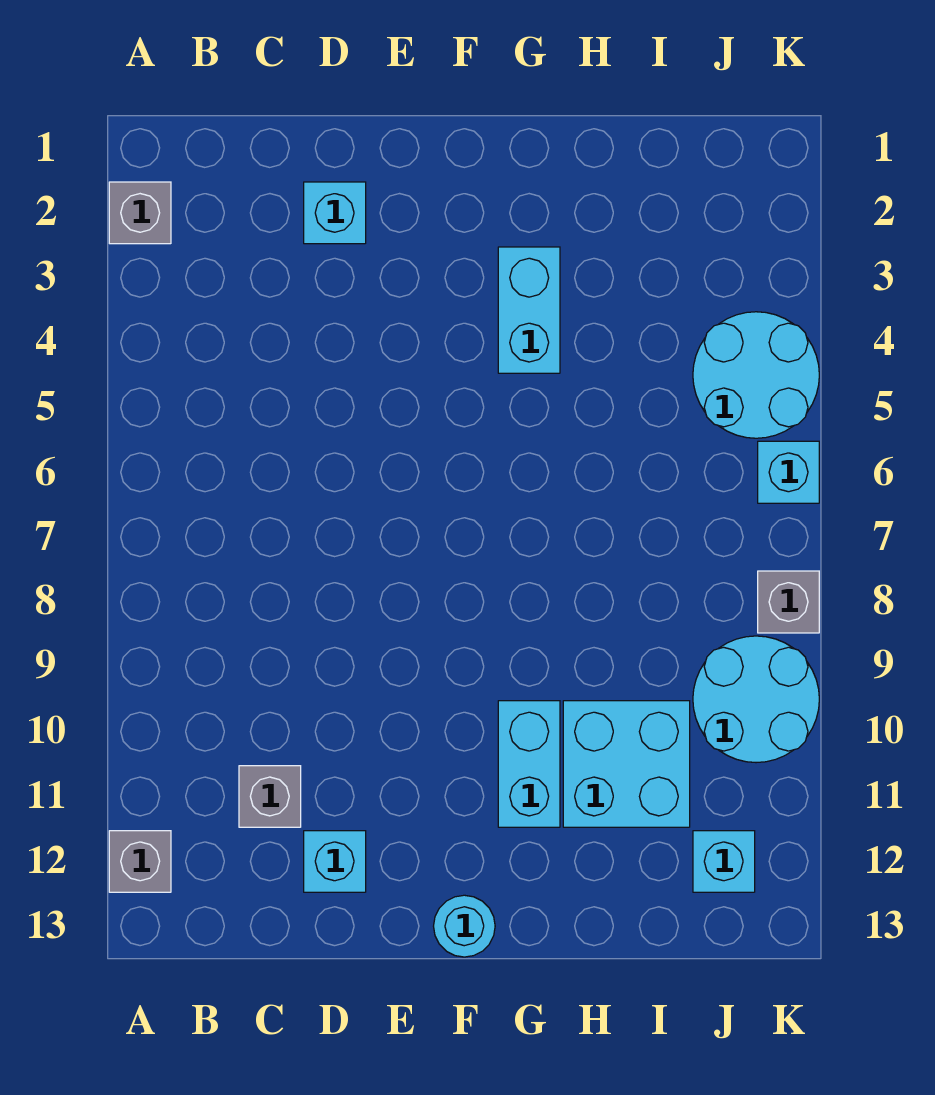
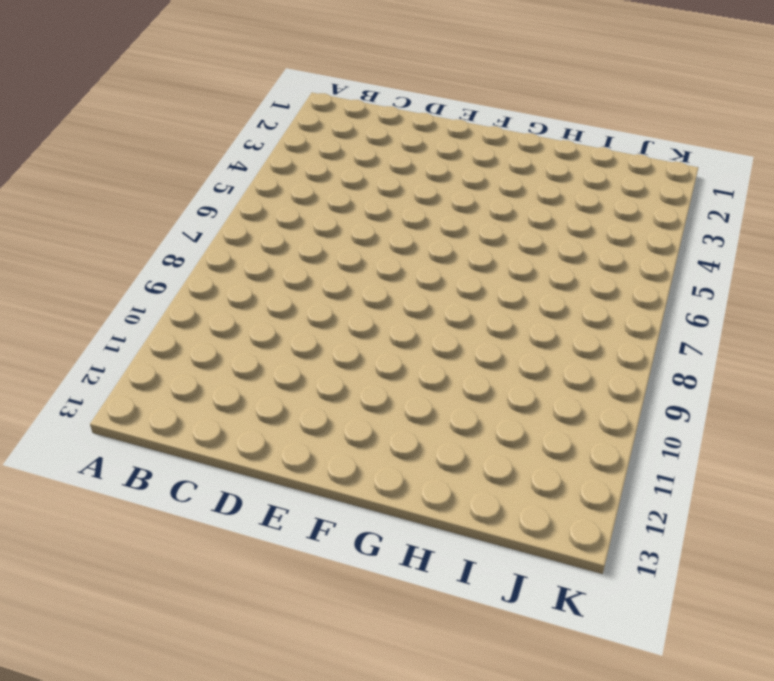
none -> grey brick A2 level 1
none -> grey brick A12 level 1
none -> grey brick C11 level 1

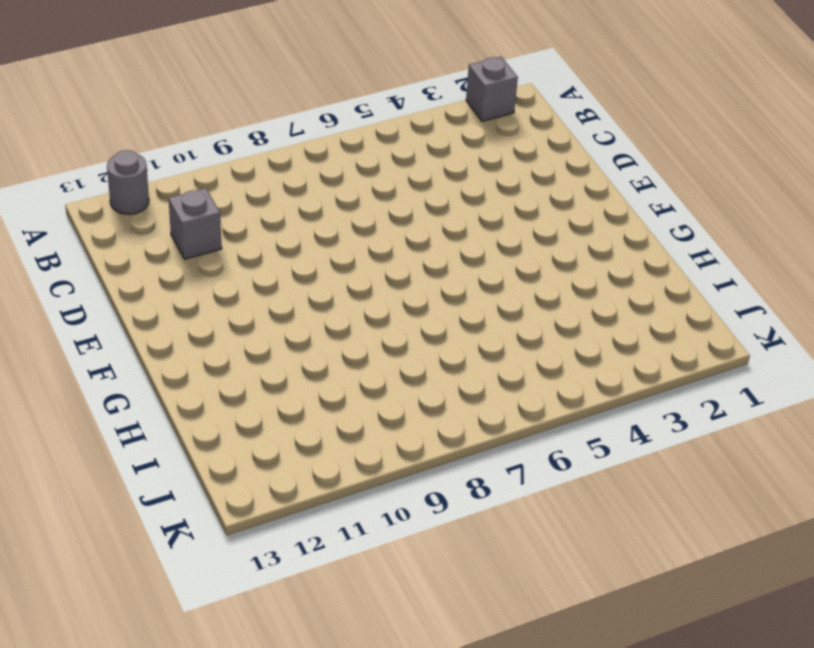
grey round brick A12 level 1 -> grey brick A12 level 1
none -> cyan brick D2 level 1
none -> cyan brick D12 level 1
none -> cyan round brick F13 level 1

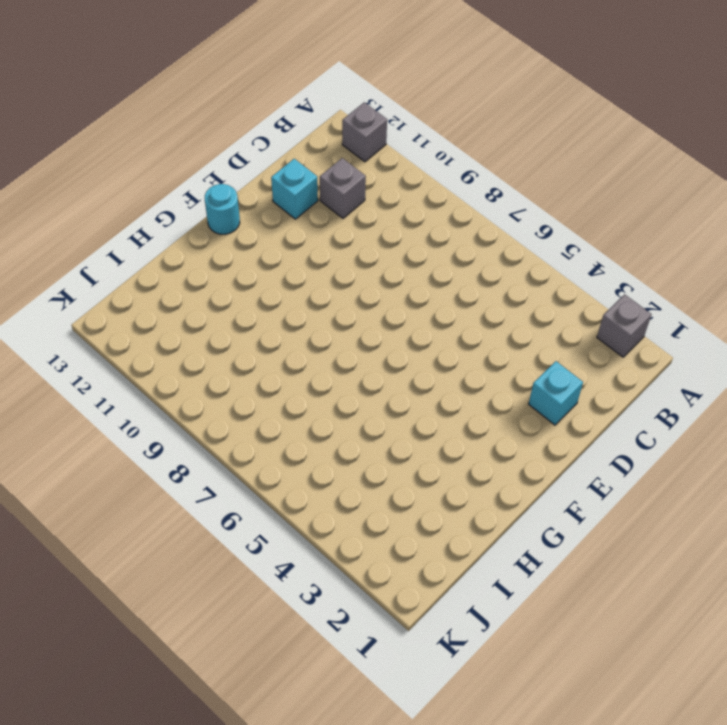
none -> cyan brick G3:G4 level 1
none -> cyan brick G10:G11 level 1
none -> cyan brick H10:I11 level 1

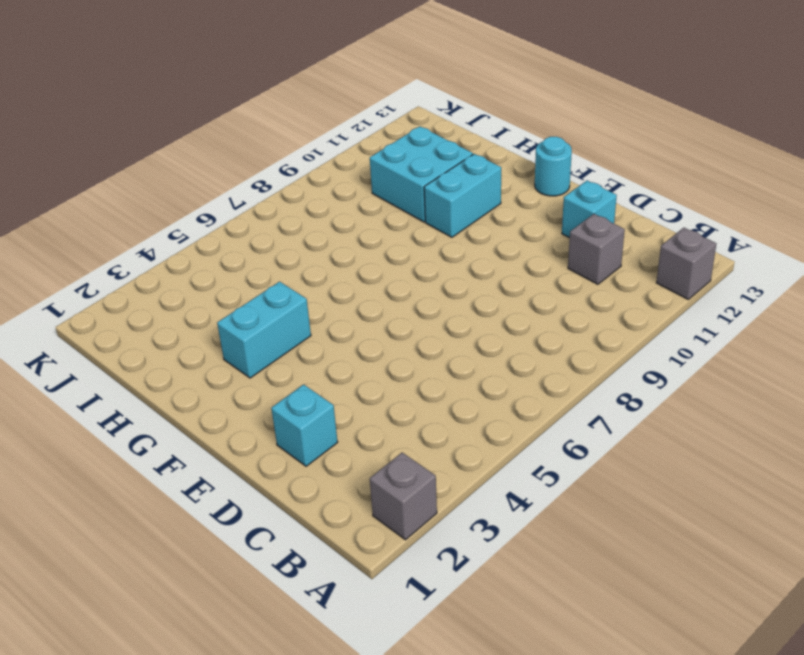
none -> cyan round brick J4:K5 level 1
none -> cyan round brick J9:K10 level 1
none -> cyan brick J12 level 1

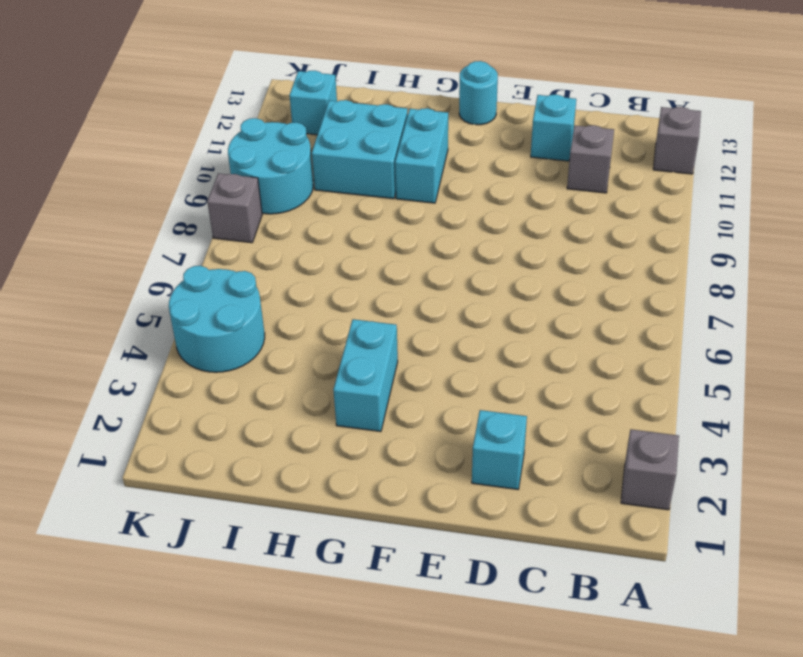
none -> cyan brick K6 level 1

